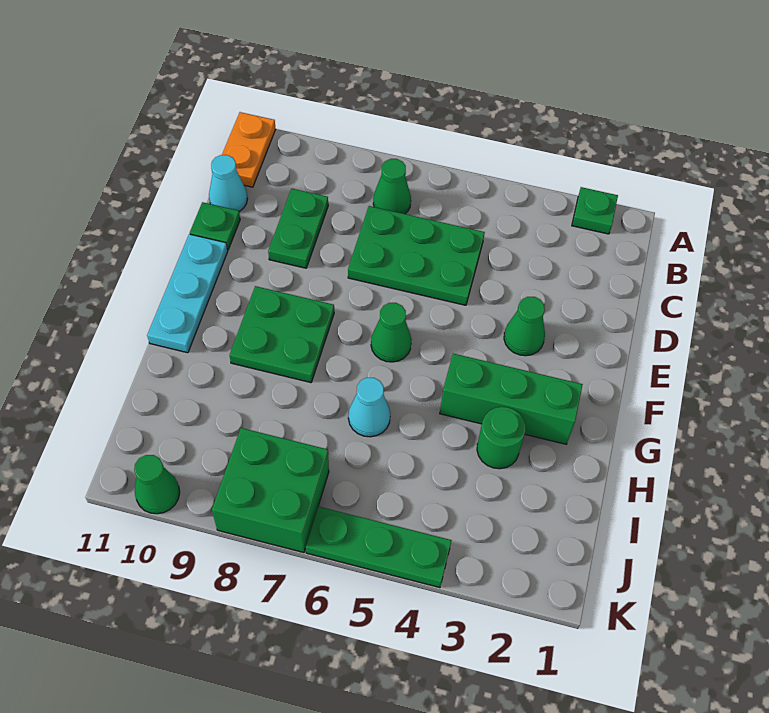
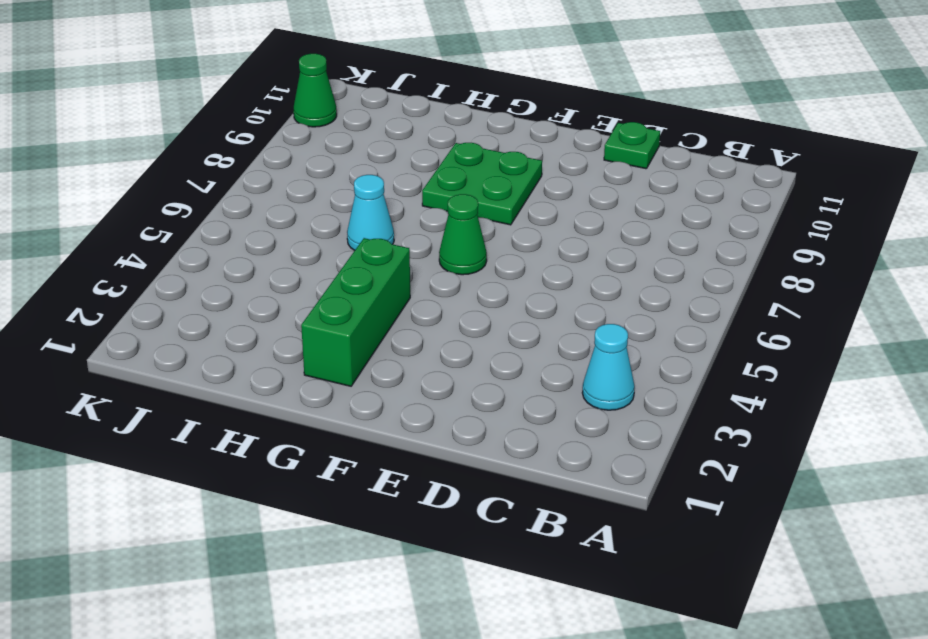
cyan cone B3 level 1 -> cyan cone C11 level 1
none -> green plate A2 level 1
none -> orange plate A11:B11 level 1
none -> green cone B7 level 1

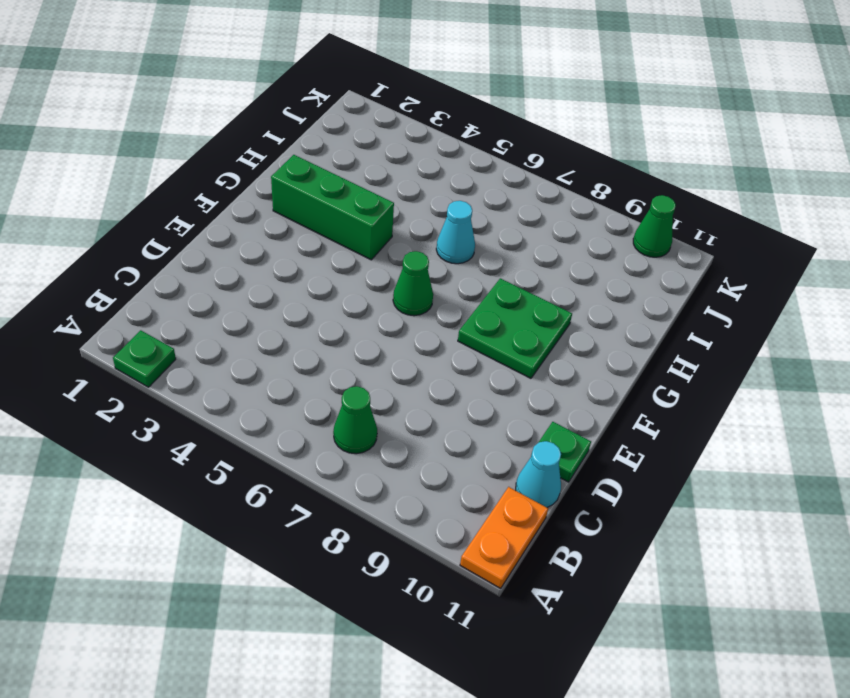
none -> green plate C5:D7 level 1
none -> green plate C9:D9 level 1
none -> green cone E3 level 1

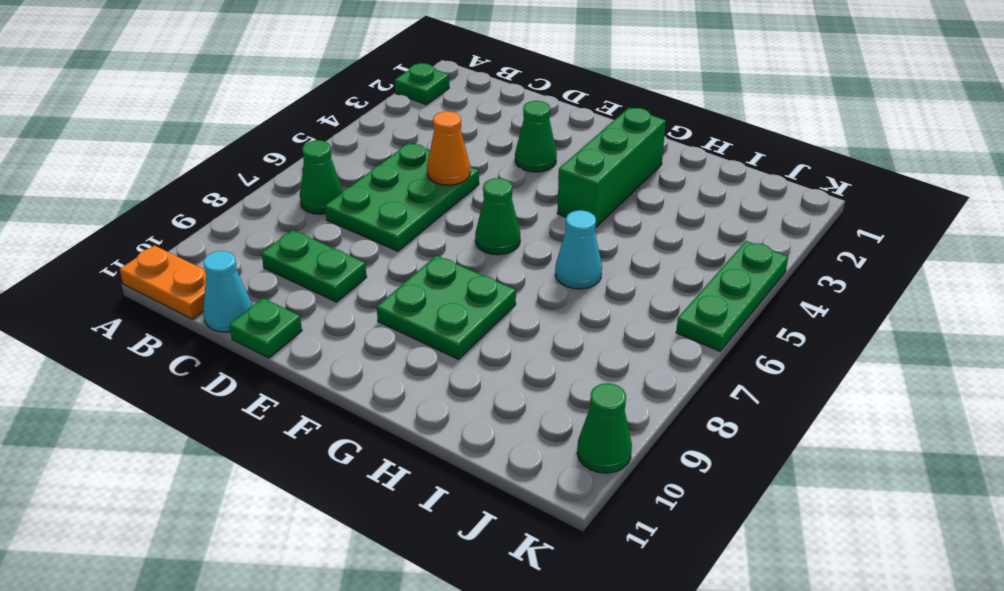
orange cone D5 level 2 -> none
none -> cyan plate E11:G11 level 1
none -> green round brick H3 level 1
none -> green brick J7:K8 level 1

